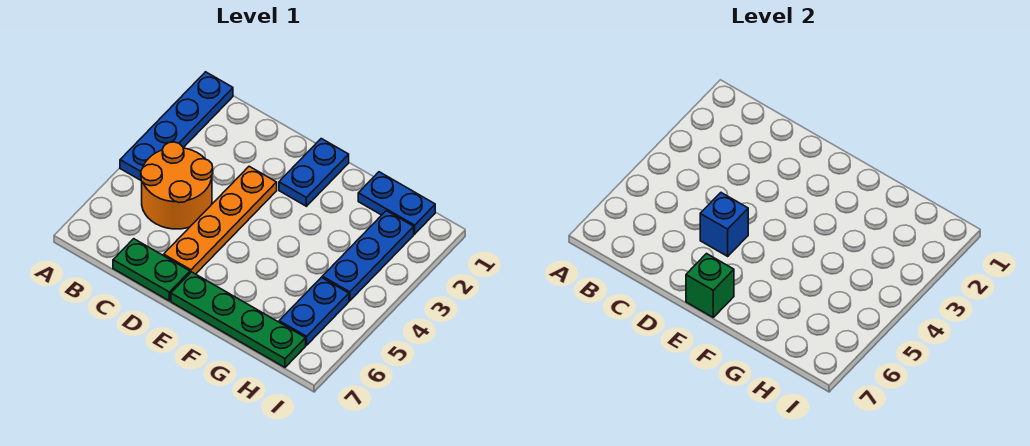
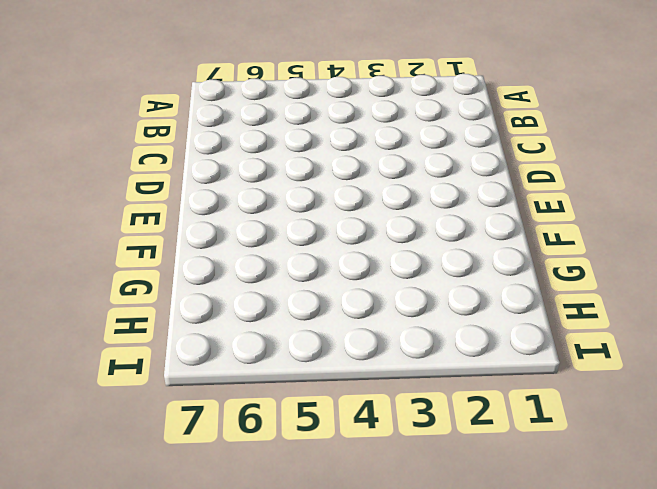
none -> blue plate A1:A4 level 1
none -> orange round brick B4:C5 level 1

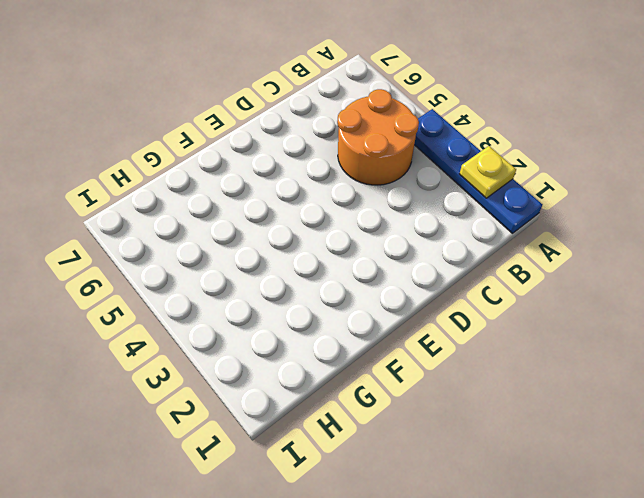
yellow plate A2 level 2 -> none
none -> green plate C7:D7 level 1
none -> orange plate D3:D6 level 1

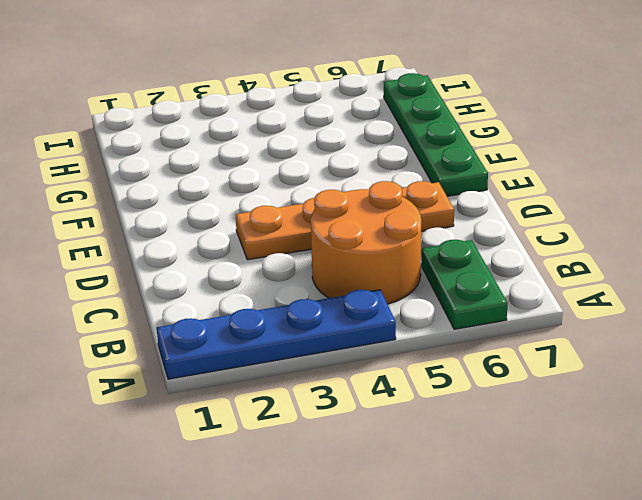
green plate A6:B6 level 1 -> green plate C7:D7 level 1
none -> blue plate E1:E2 level 1
none -> blue plate G1:H1 level 1

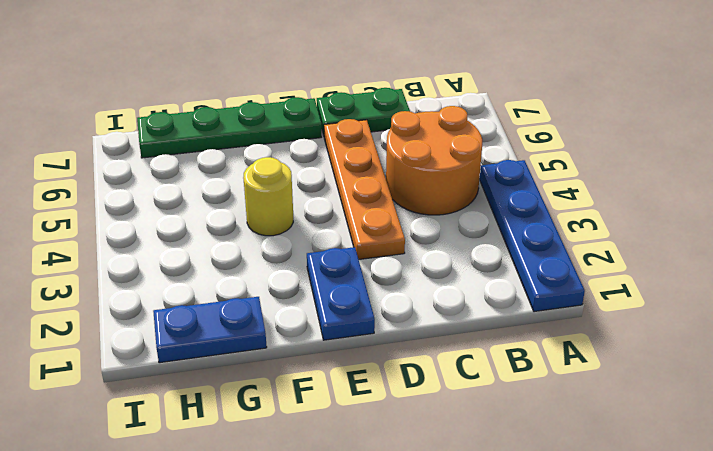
yellow round brick F4 level 1 -> none
none -> blue plate H2:H4 level 1
none -> blue plate H5:H6 level 1

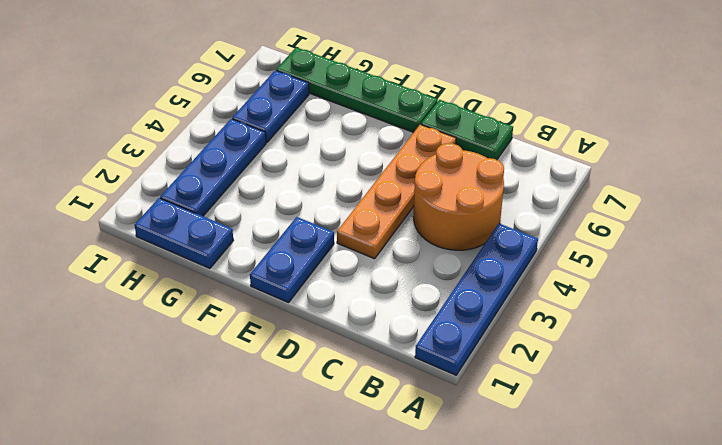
none -> blue brick D5 level 2
none -> green brick E7 level 2

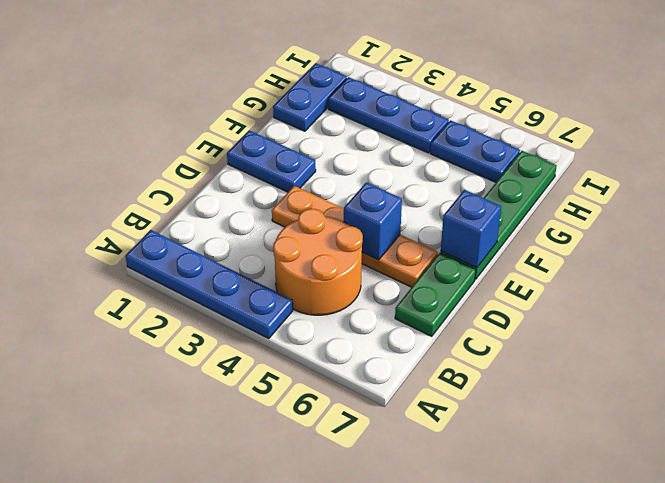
blue brick E7 level 2 -> green brick E7 level 2

